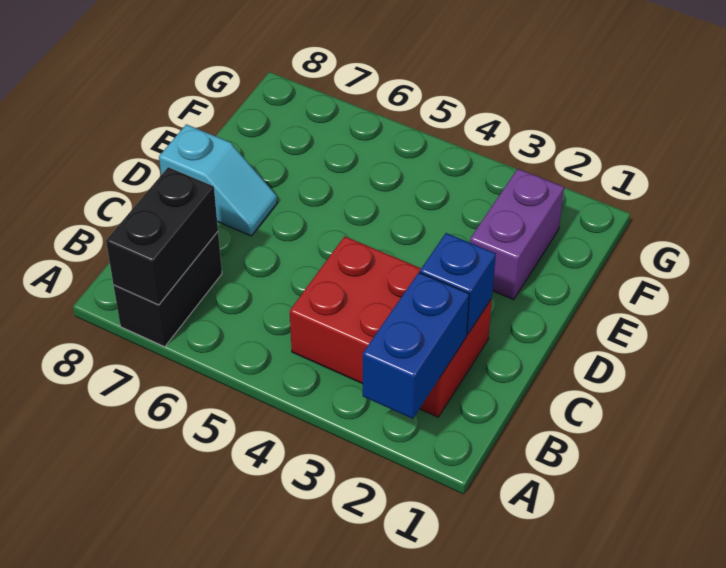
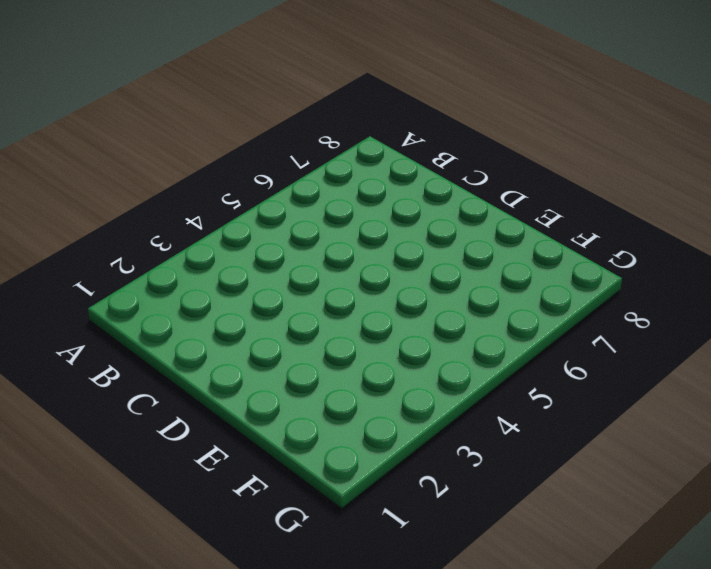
none -> black brick A7:B7 level 1
none -> red brick B2:C4 level 1

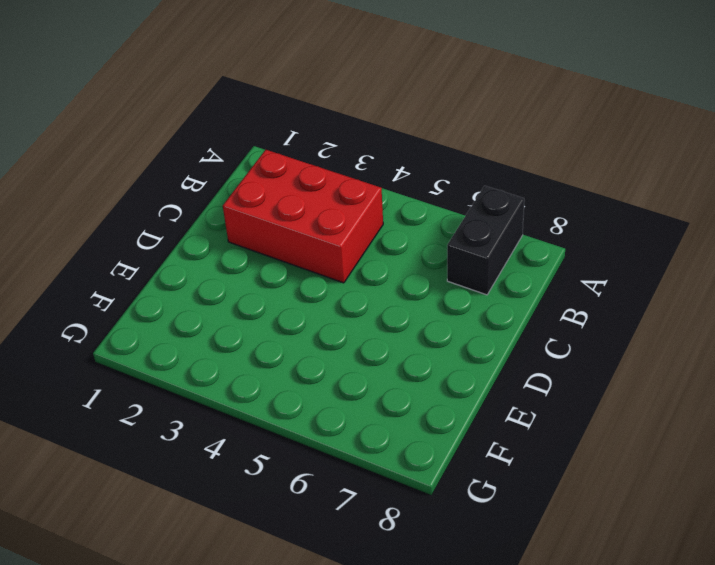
none -> cyan slope D7:D8 level 1 top 8
none -> purple brick E2:F2 level 1

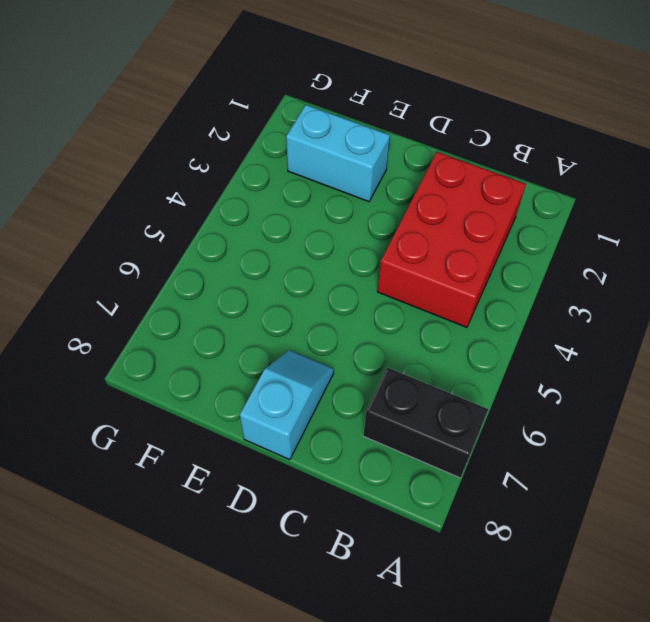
cyan brick E2:F2 level 1 -> purple brick E2:F2 level 1
none -> blue brick A2:B2 level 2
none -> black brick A7:B7 level 2

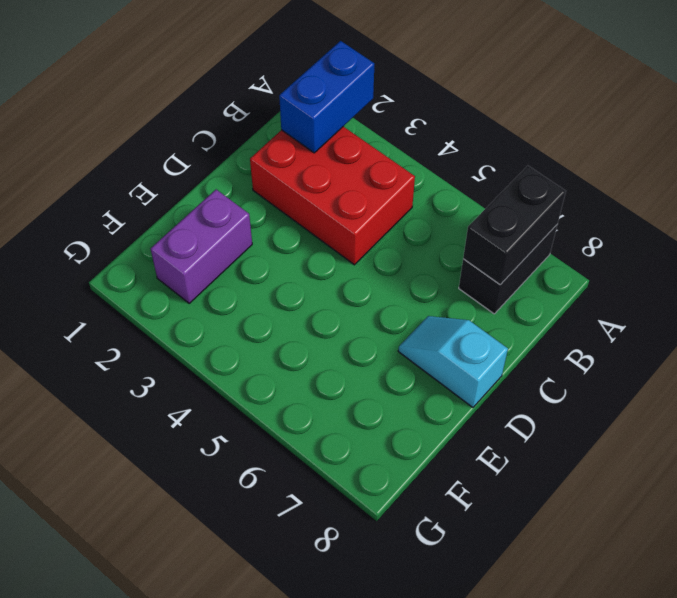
none -> blue brick C2 level 2

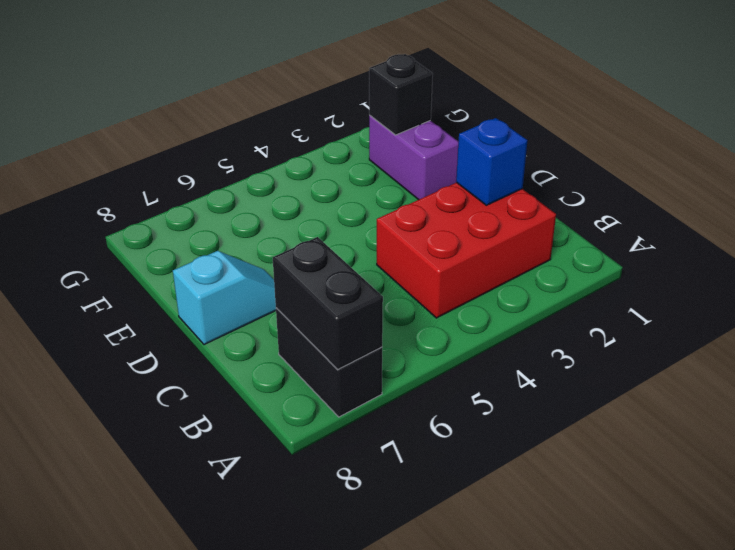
black brick F2 level 2 -> none
none -> blue brick A2:B2 level 2

